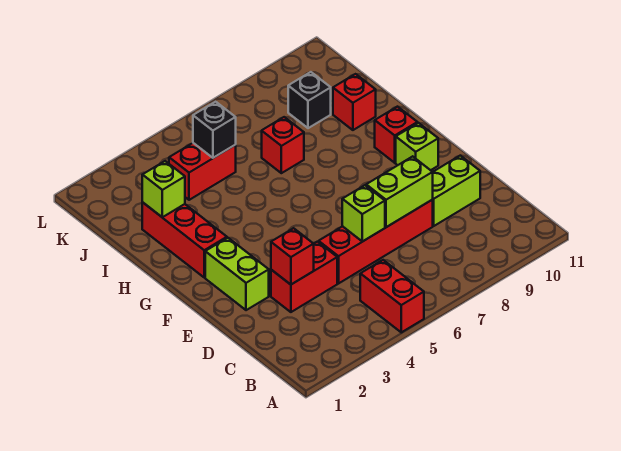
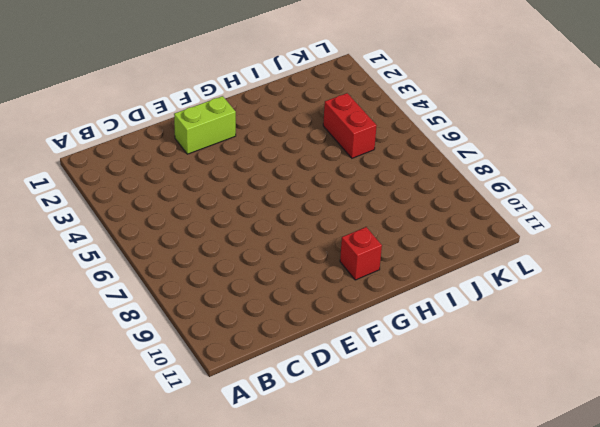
none -> red brick A5:B5 level 1
none -> red brick D3:D4 level 1
none -> red brick D5:D8 level 1

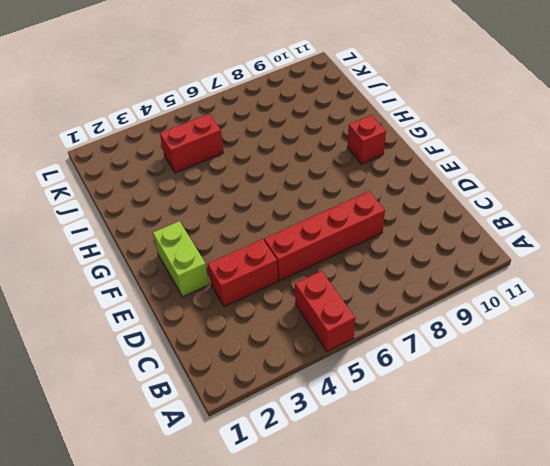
none -> lime brick D9:D10 level 1
none -> lime brick F10 level 1
none -> red brick G2:I2 level 1

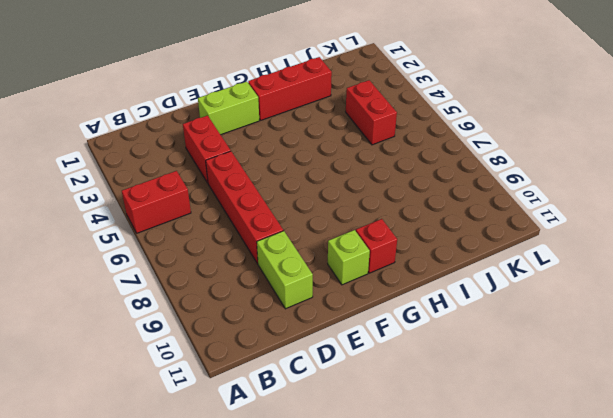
none -> red brick I7 level 1
none -> red brick I10 level 1
none -> black brick J9 level 1

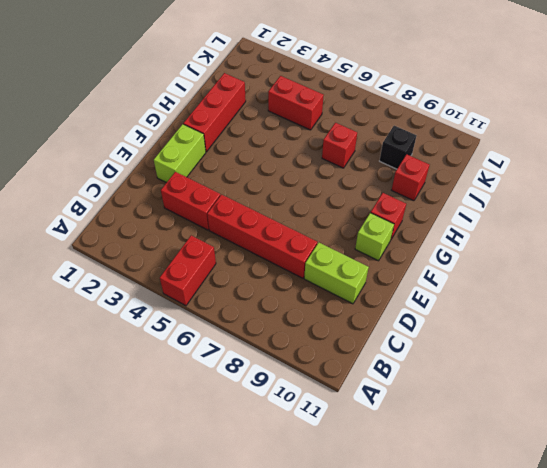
none -> red brick D3 level 2
none -> lime brick D6 level 2
none -> lime brick D7:D8 level 2

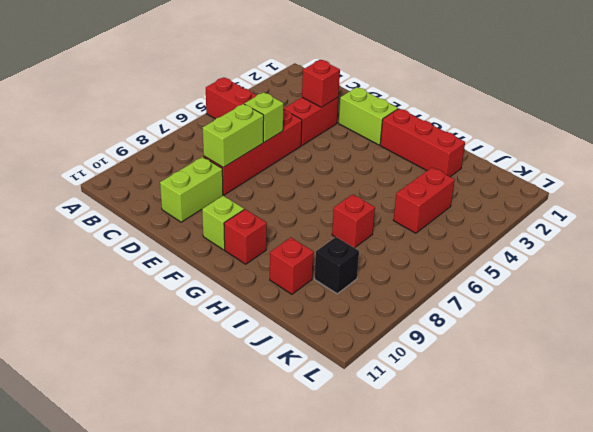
none -> lime brick I2 level 2
none -> black brick J5 level 2

